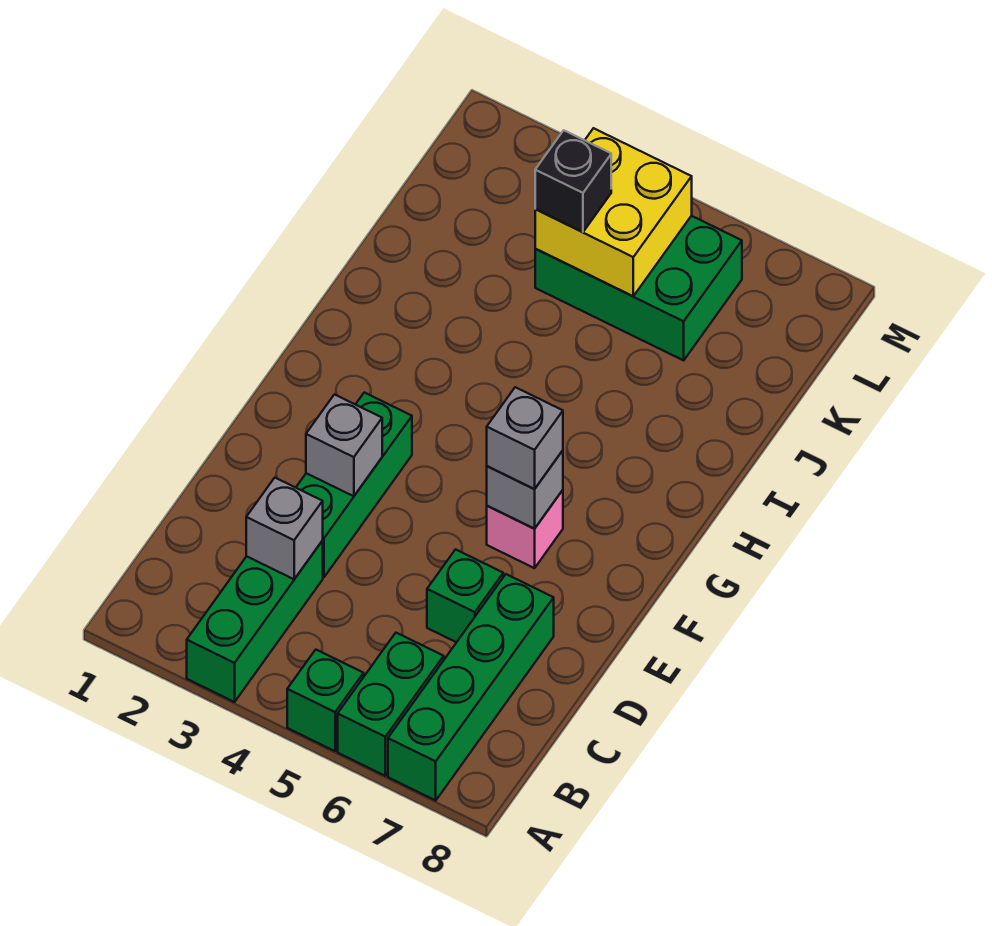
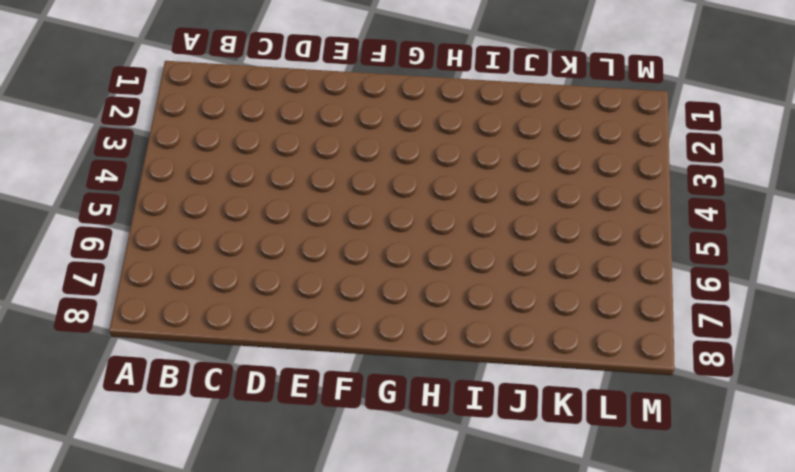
none -> green brick A3:C3 level 1
none -> green brick A5 level 1
none -> green brick A6:B6 level 1

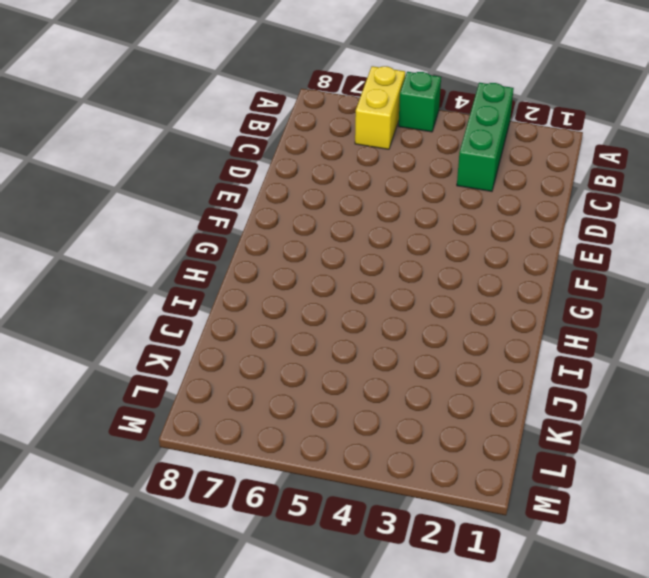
yellow brick A6:B6 level 1 -> green brick A6:B6 level 1
none -> green brick A7:D7 level 1
none -> green brick D3:F3 level 1
none -> green brick D6 level 1

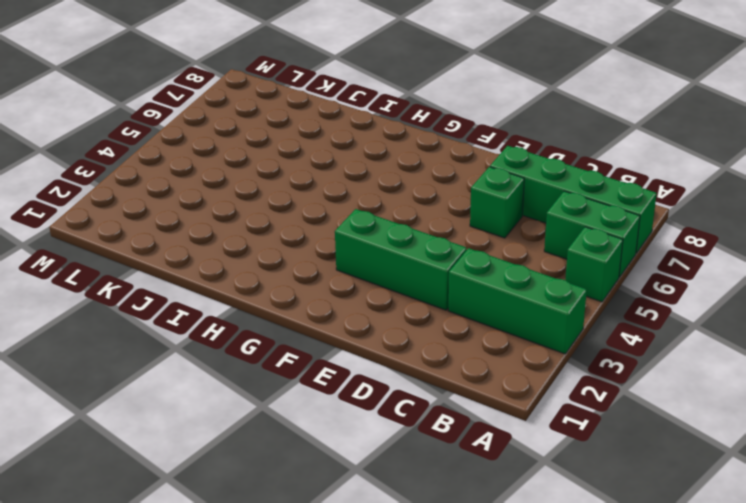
none -> pink brick F6 level 1
none -> green brick K4:L6 level 1
none -> grey brick C3 level 2

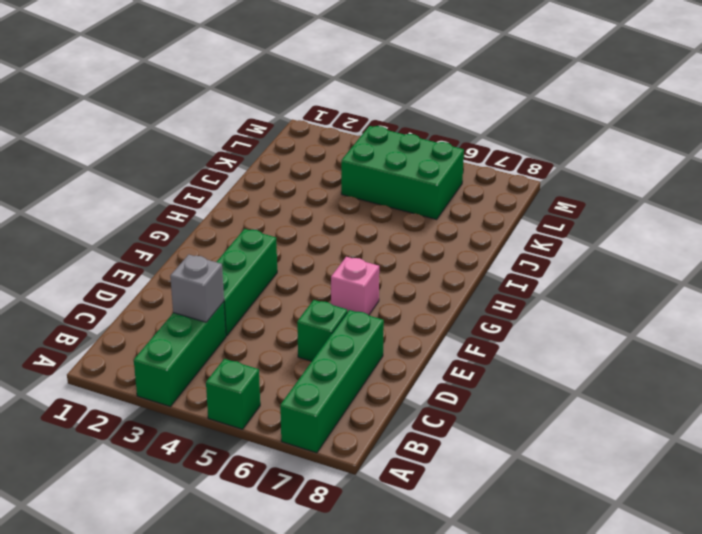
none -> green brick A6:B6 level 1
none -> grey brick E3 level 2
none -> grey brick F6 level 2

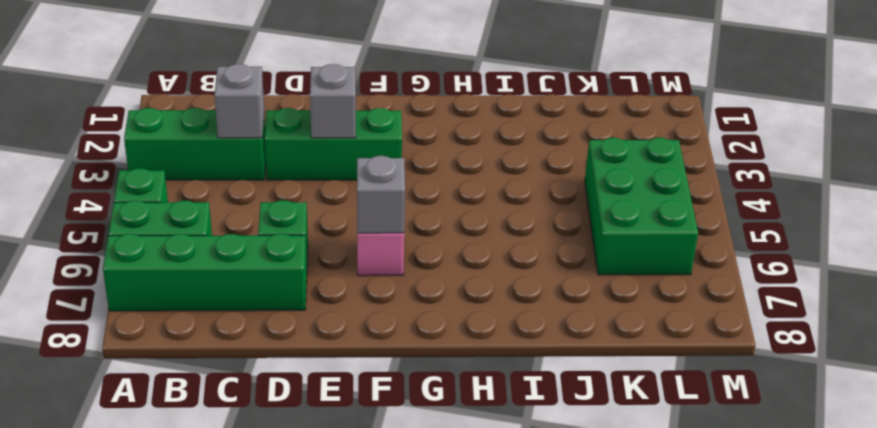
none -> yellow brick K4:L5 level 2
none -> grey brick F6 level 3
none -> black brick K4 level 3

